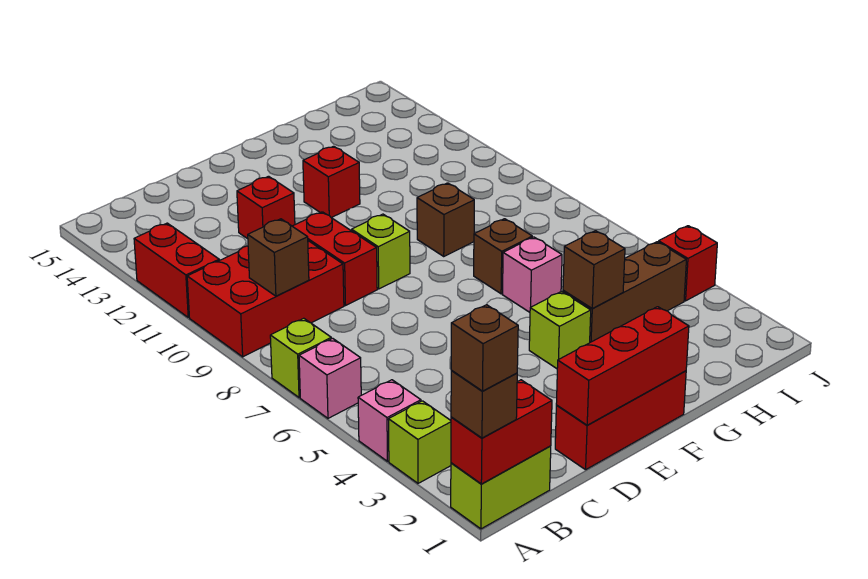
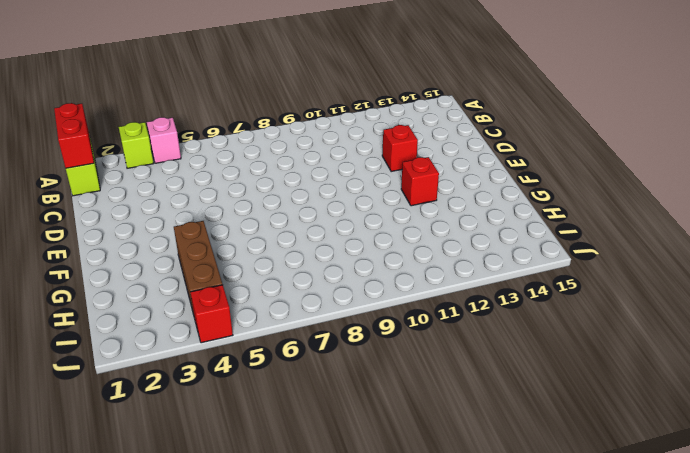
none -> pink brick A6 level 1
none -> lime brick A7 level 1
none -> red brick A9:C10 level 1

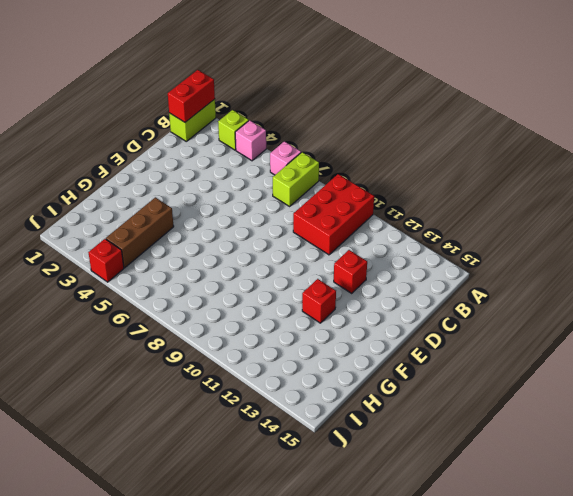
lime brick A7:B7 level 1 -> lime brick A7 level 1
none -> red brick A11:A12 level 1
none -> red brick D1:F1 level 1
none -> red brick D9:D10 level 1

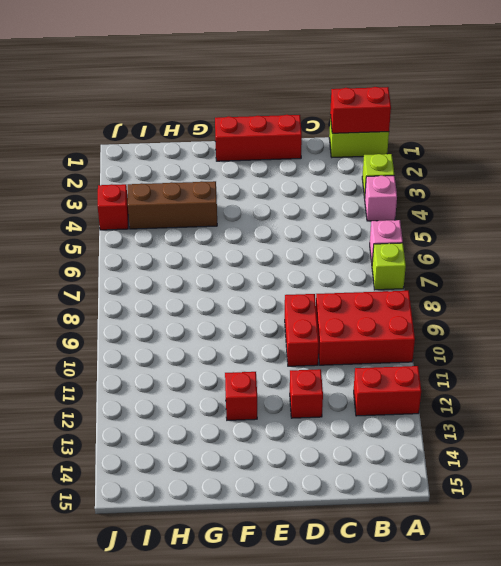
red brick A12:B12 level 1 -> red brick A11:A12 level 1
none -> lime brick E9 level 1
none -> lime brick F4 level 1
none -> pink brick G6 level 1

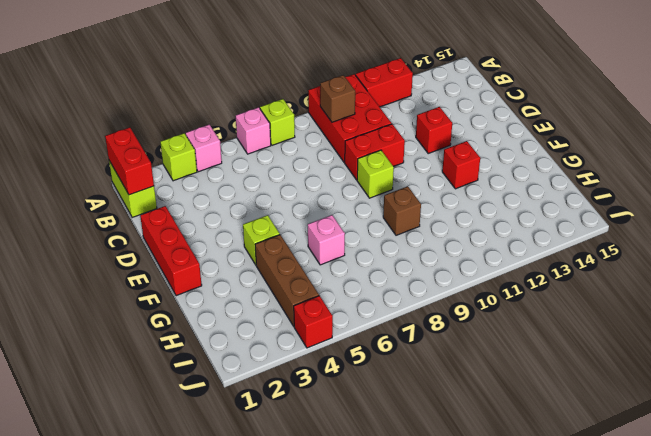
none -> brown brick G7 level 1
none -> red brick D1:F1 level 2
none -> brown brick G4 level 2

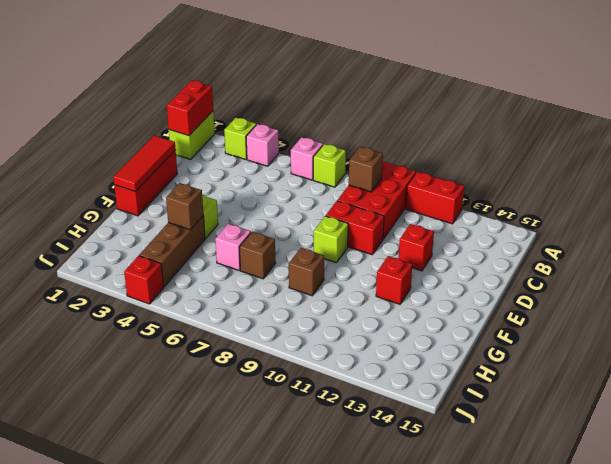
red tile D1:F1 level 2 -> red brick D1:F1 level 2
none -> brown brick A1 level 3
none -> brown brick A1 level 4

